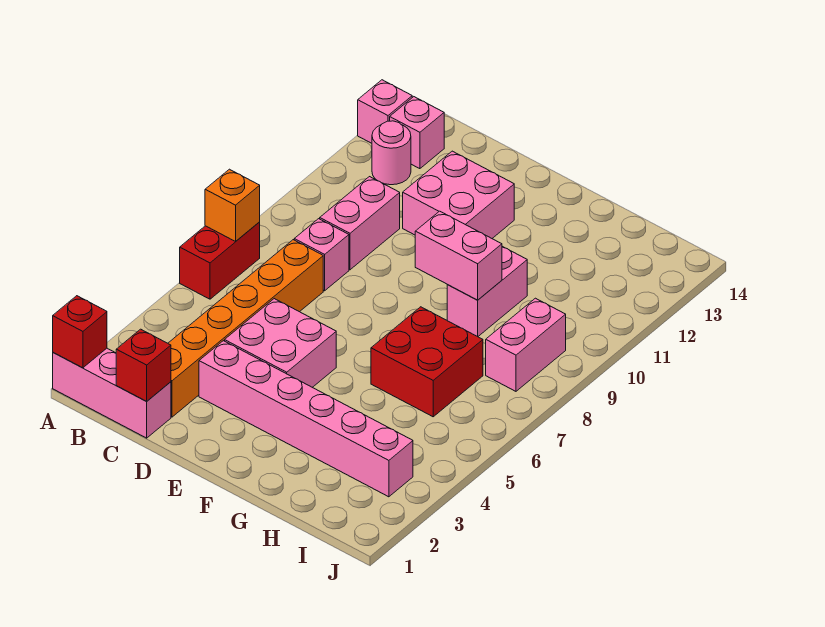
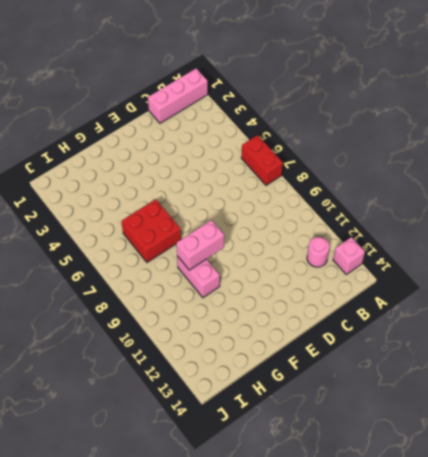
none -> pink brick B13 level 1
none -> orange brick C2:C7 level 1
none -> pink brick C8 level 1

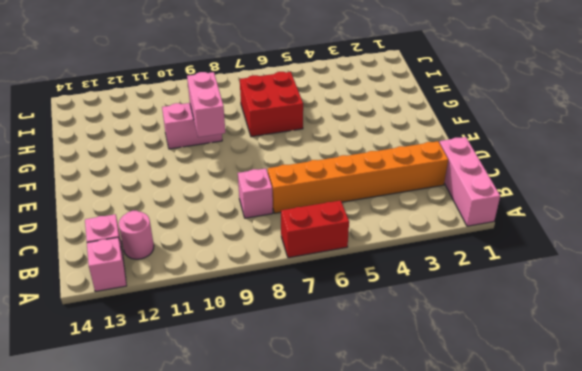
none -> pink brick C9:C10 level 1
none -> pink brick D3:I3 level 1
none -> pink brick D4:E5 level 1

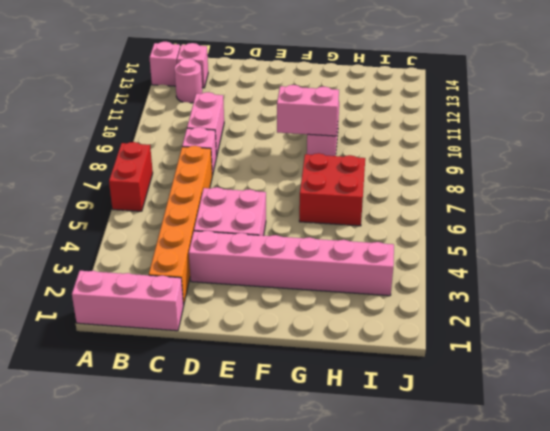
none -> pink brick D11:E12 level 1
none -> pink brick I8:I9 level 1
none -> red brick A1 level 2

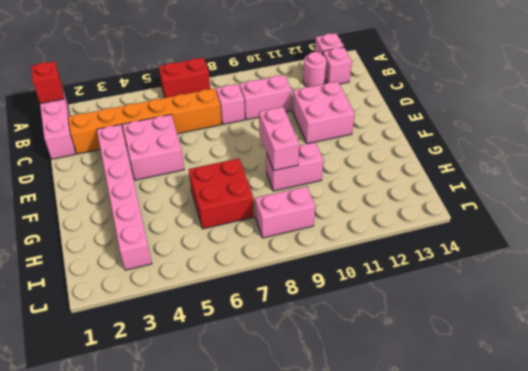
none -> orange brick A7 level 2
none -> red brick C1 level 2

